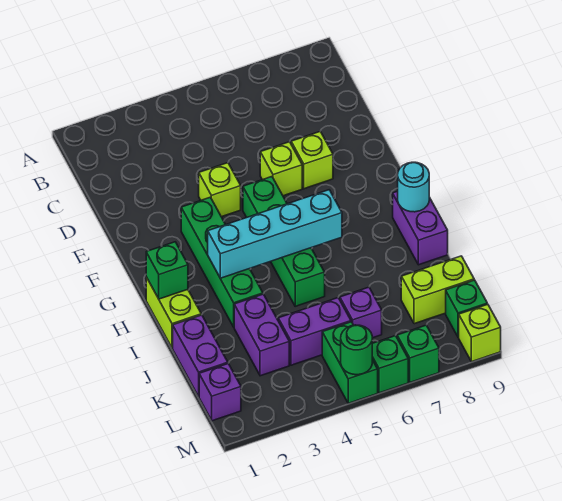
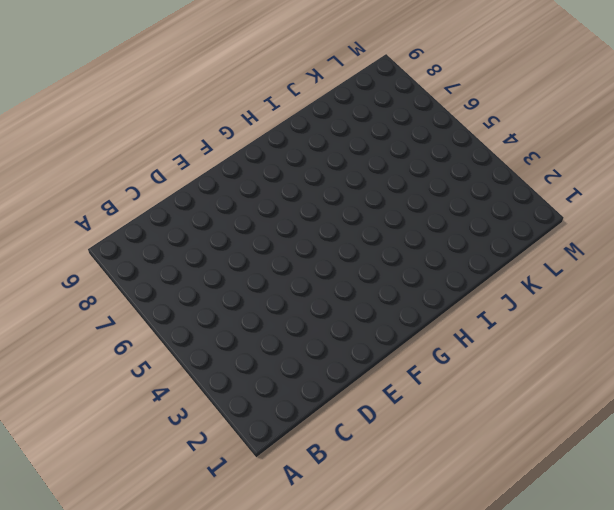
none -> lime brick E4 level 1
none -> lime brick E6 level 1
none -> lime brick E7 level 1

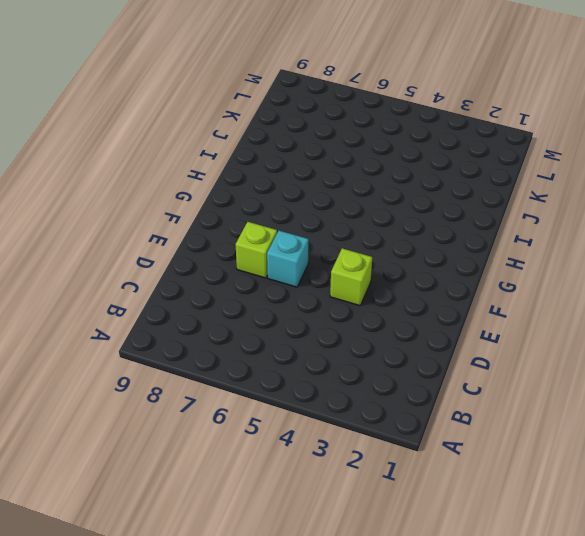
cyan brick E6 level 1 -> lime brick E6 level 1
none -> green brick F3:I3 level 1
none -> green brick F5:I5 level 1
none -> lime brick H1:I1 level 1

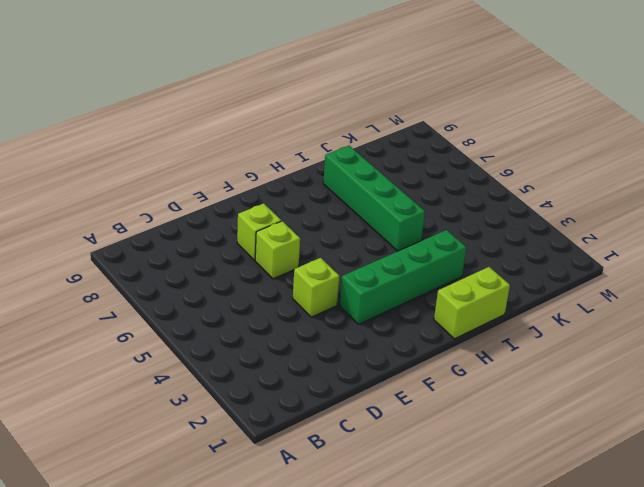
green brick I5:I8 level 1 -> green brick F5:I5 level 1
none -> purple brick H9:I9 level 1
none -> purple brick J1:K1 level 1
none -> purple brick J3:K3 level 1

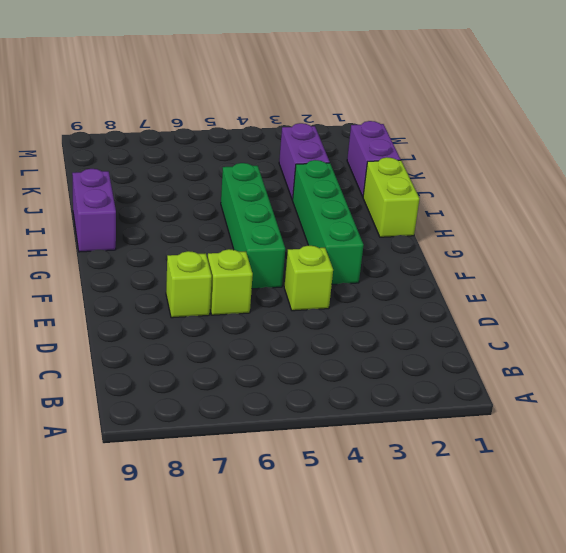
none -> purple brick K4:K5 level 1
none -> purple brick K6 level 1
none -> lime brick K8:K9 level 1

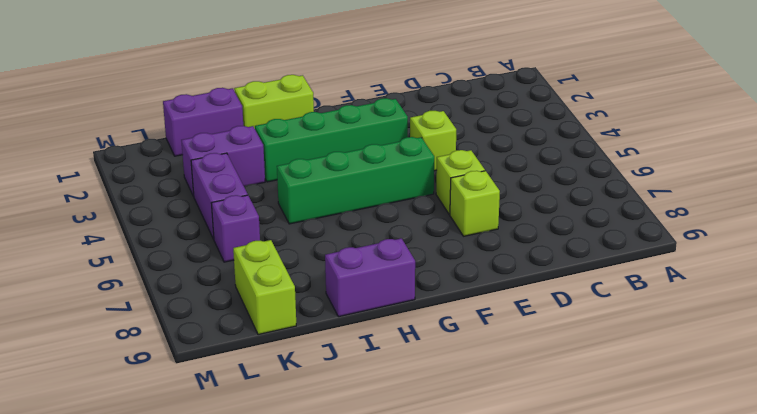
none -> purple brick L1 level 1
none -> green brick L5:M5 level 1
none -> green brick L9 level 1

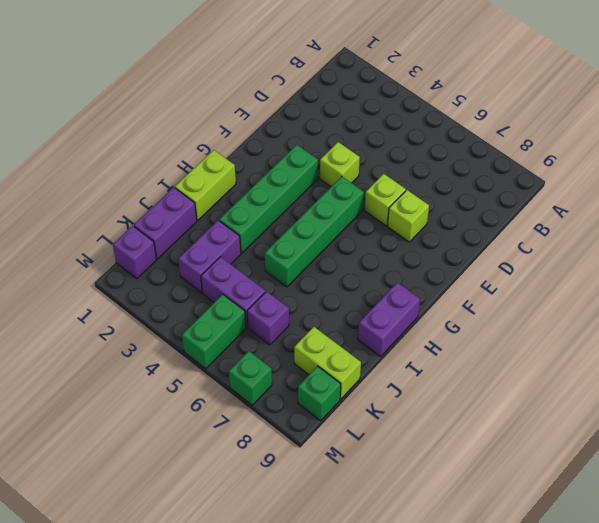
none -> green brick M6 level 1
none -> lime brick M9 level 1
none -> green brick H1 level 2

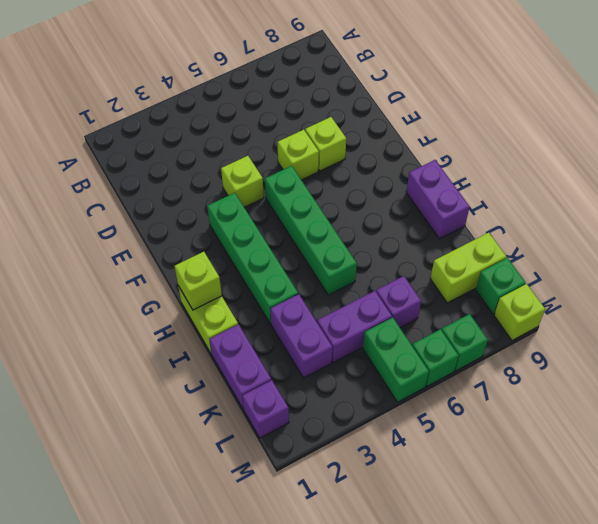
lime brick H1 level 2 -> green brick H1 level 2
none -> cyan brick H3:H6 level 2
none -> cyan round brick H9 level 2
none -> green round brick M5 level 2

